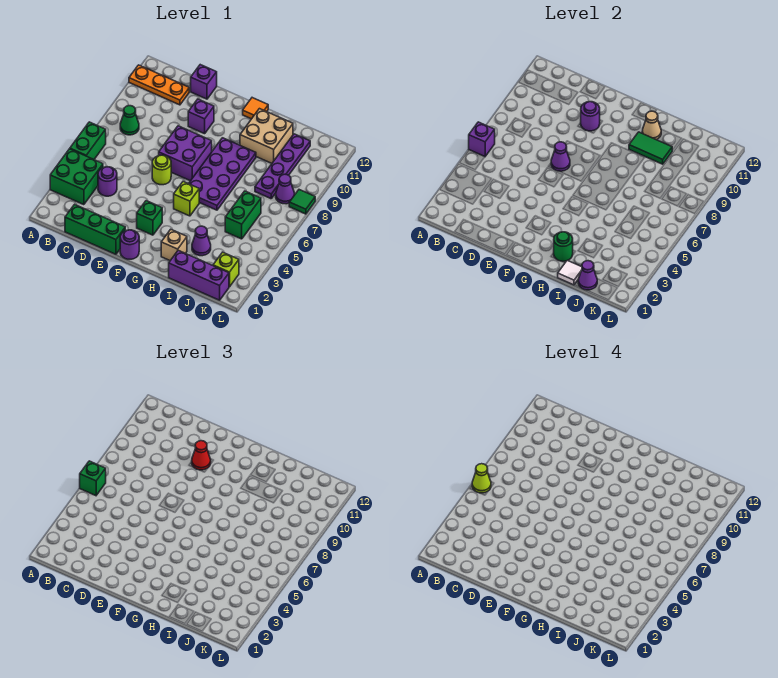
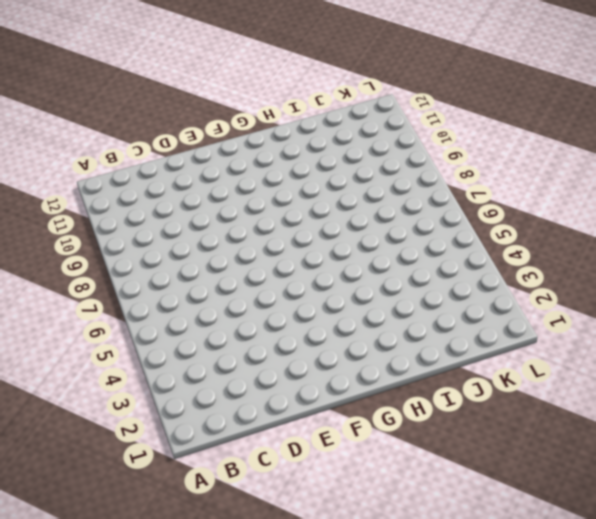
none -> green brick A3:B4 level 1
none -> green brick A5:A6 level 1
none -> orange plate A11:C11 level 1
none -> green cone B8 level 1

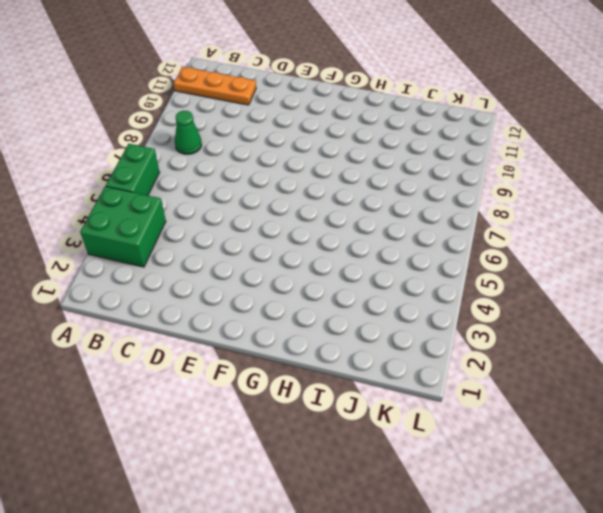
none -> green brick C1:E1 level 1
none -> purple round brick C4 level 1
none -> purple brick D12 level 1
none -> lime round brick E6 level 1

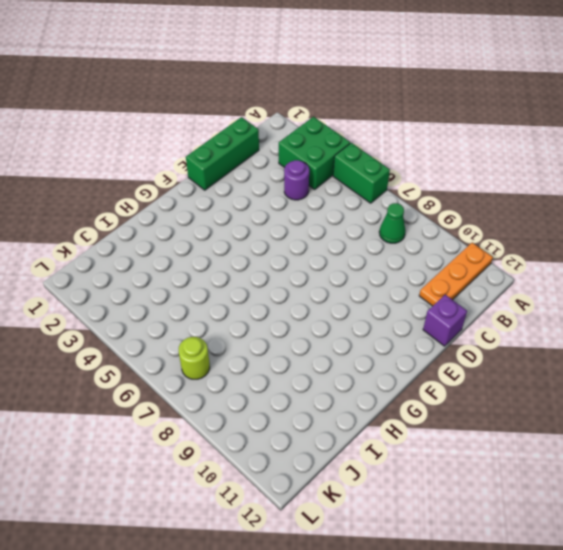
lime round brick K7 level 1 -> lime round brick E6 level 1
none -> purple brick E7:F8 level 1
none -> purple brick E10 level 1
none -> purple round brick F1 level 1
none -> green brick F3 level 1

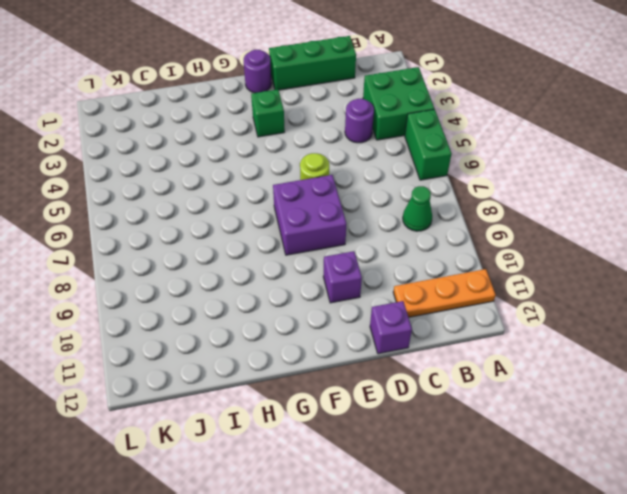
none -> lime brick G5 level 1
none -> purple plate G6:H9 level 1
none -> orange tile G12 level 1
none -> tan brick H2 level 1

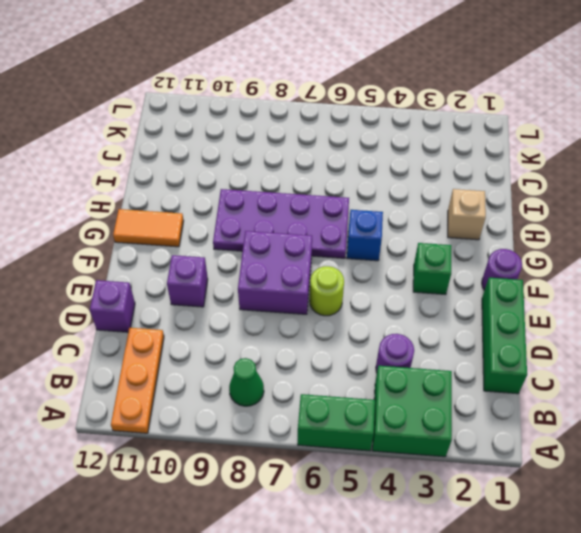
blue brick G5 level 1 -> lime brick G5 level 1
orange tile G11:G12 level 1 -> orange tile G12 level 1
none -> tan brick H10:I11 level 1
none -> purple brick I1:K1 level 1
none -> purple cone I3 level 1
none -> green brick J5:J6 level 1

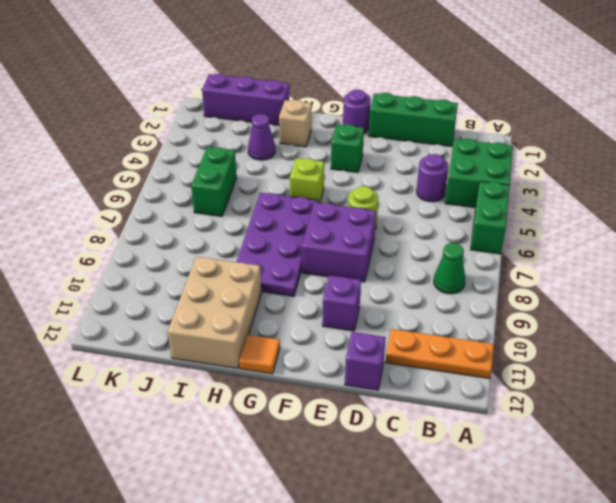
tan brick H10:I12 level 1 -> tan brick H10:I11 level 1
none -> purple plate J8:J11 level 1
none -> lime brick K2 level 1
none -> purple cone K8 level 1
none -> green tile L8 level 1

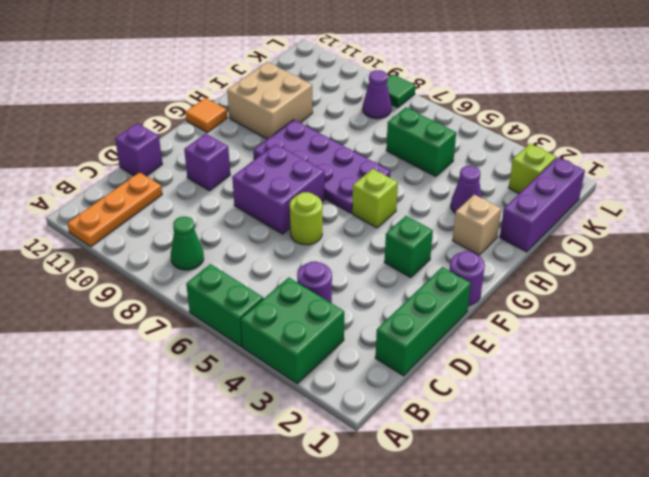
none -> purple plate J8:J11 level 1
none -> purple brick A6 level 2
none -> purple cone E7 level 2
none -> purple round brick E10 level 2

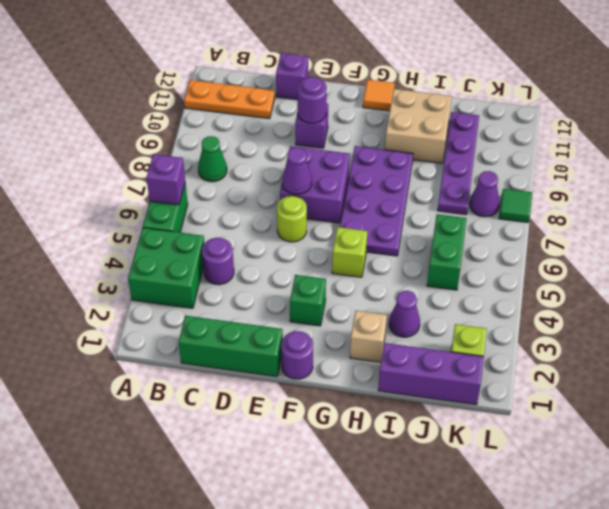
none -> green round brick H2 level 2
none -> green tile H10:I10 level 2
none -> tan cone H11 level 2
none -> white tile I1 level 2

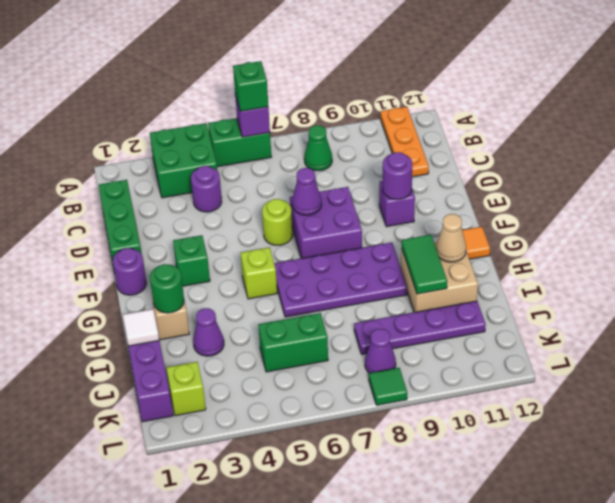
none -> purple brick D12 level 1
none -> purple cone J1 level 2
none -> red cone E10 level 3
none -> lime cone A6 level 4

